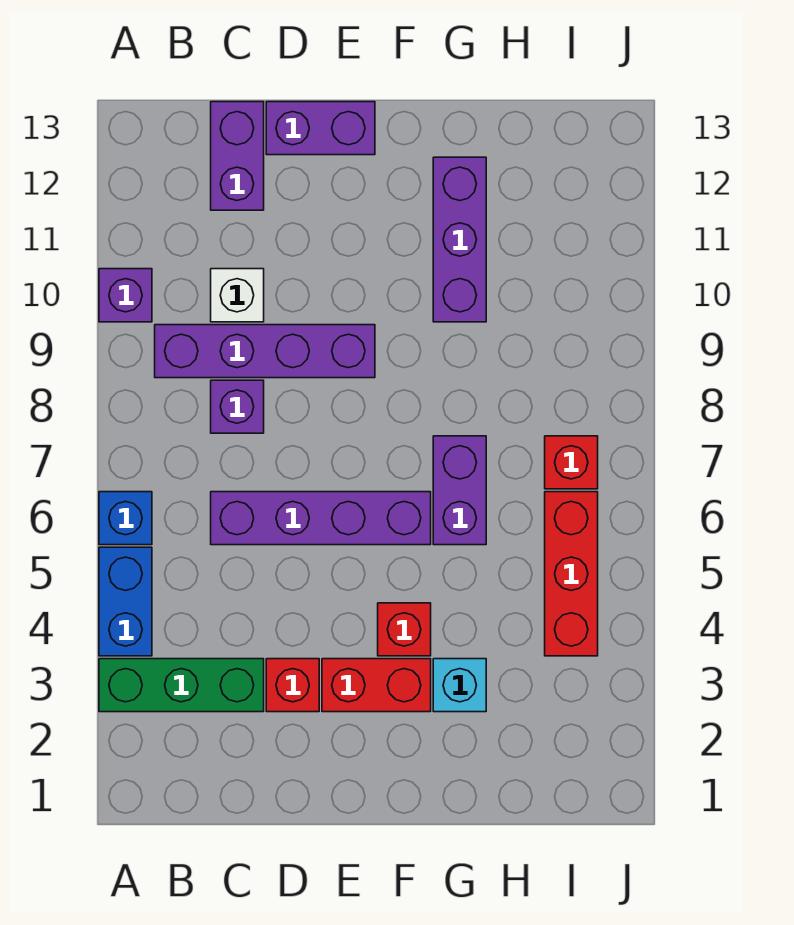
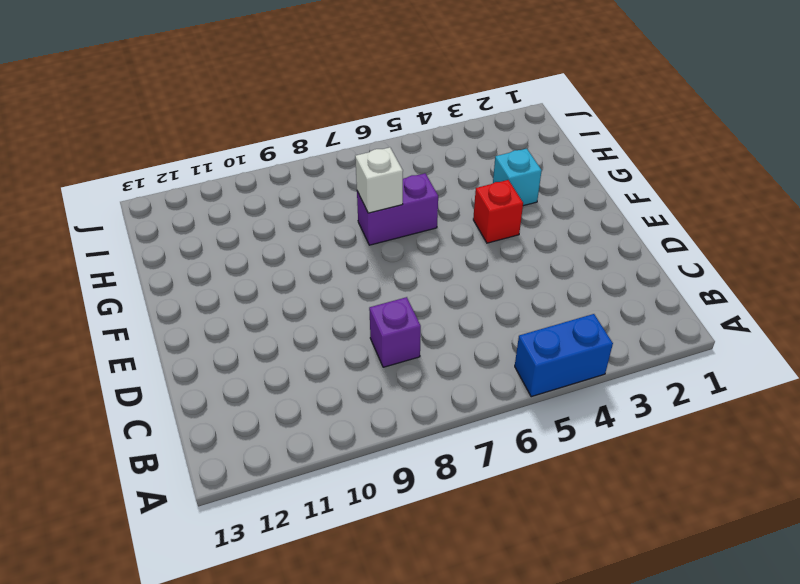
white brick G7 level 2 -> white brick C10 level 1
none -> green brick A3:C3 level 1
none -> blue brick A6 level 1
none -> purple brick A10 level 1

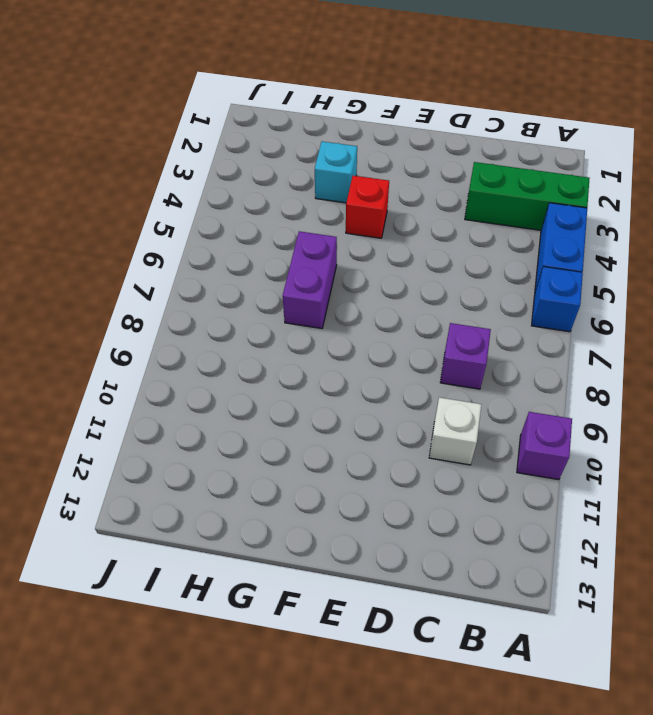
none -> purple brick B9:E9 level 1
none -> purple brick C6:F6 level 1
none -> purple brick C12:C13 level 1

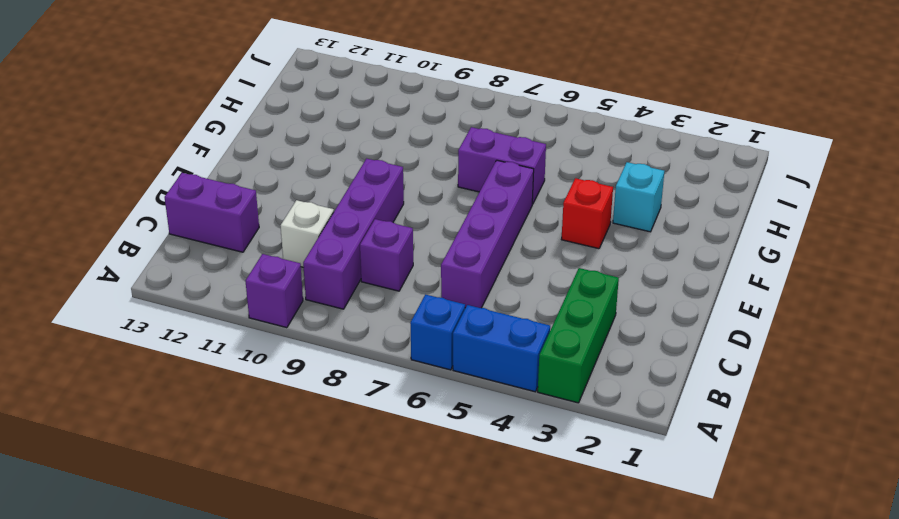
none -> red brick D3 level 1
none -> purple brick D13:E13 level 1
none -> red brick E3:F3 level 1

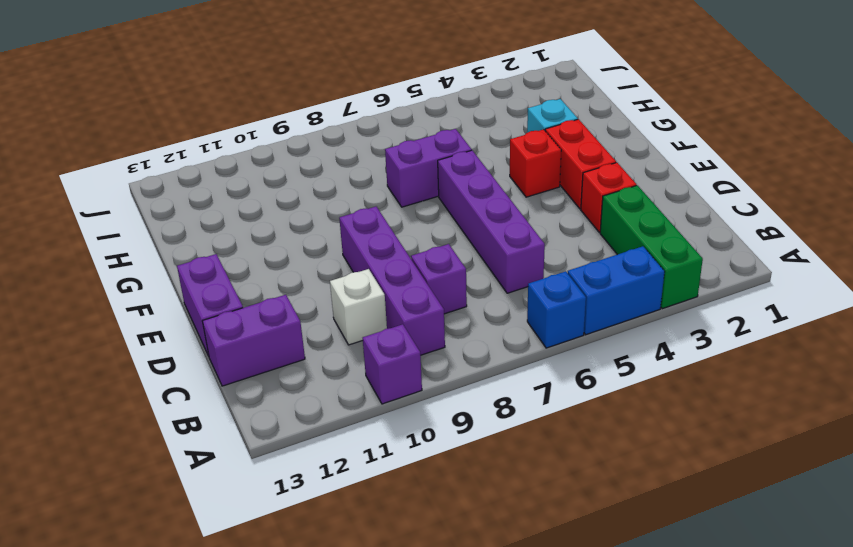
none -> purple brick G10:G12 level 1
none -> red brick I4:I6 level 1
none -> red brick I7 level 1

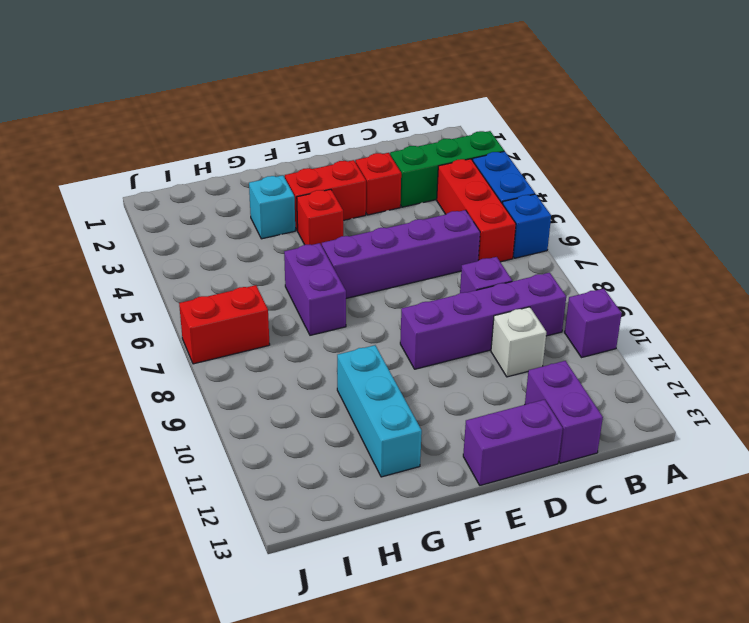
red brick B4:B6 level 1 -> red brick I4:I6 level 1
cyan brick G10:G12 level 1 -> purple brick G10:G12 level 1
red brick I7:J7 level 1 -> red brick I7 level 1

